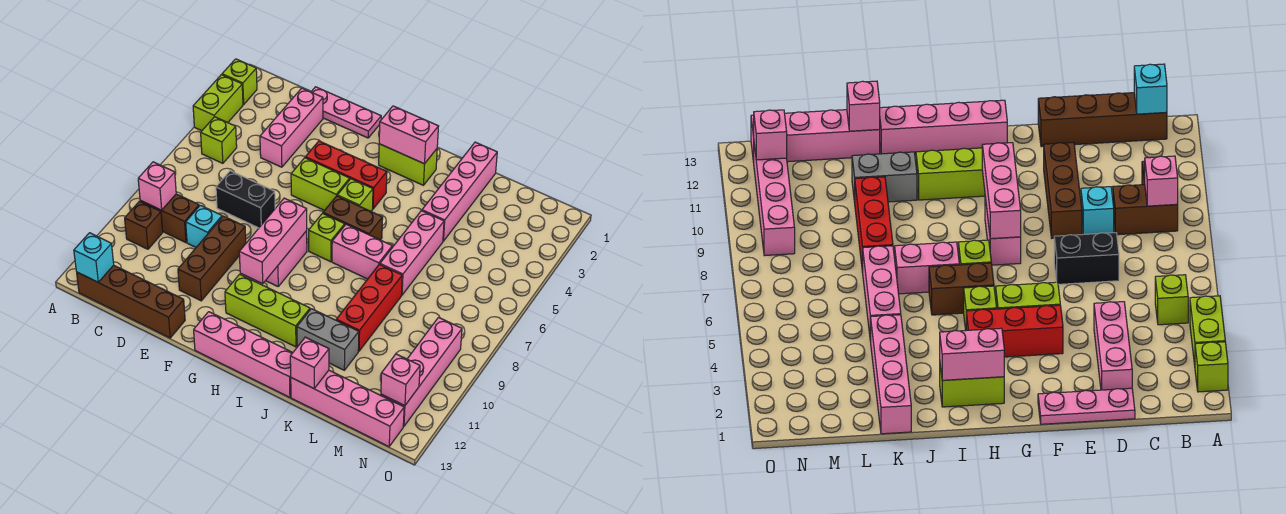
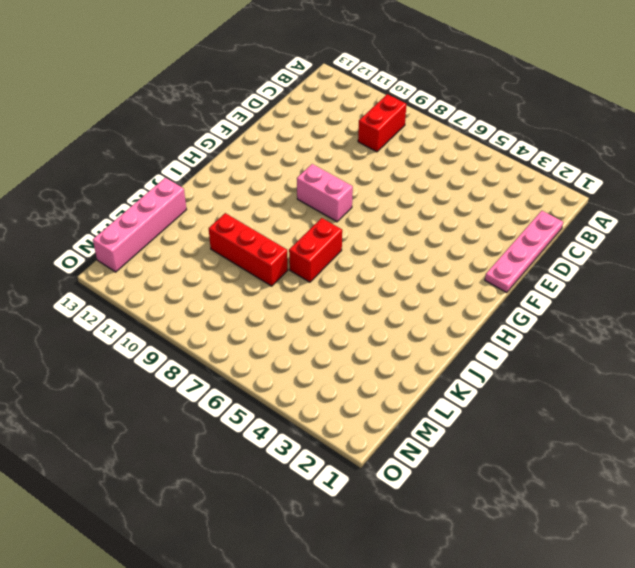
red brick B9:C9 level 1 -> brown brick B9:C9 level 1
pink plate C1:F1 level 1 -> pink plate D1:F1 level 1
red brick I7:J7 level 1 -> pink brick I7:J7 level 1
none -> lime brick A2 level 1
none -> lime brick A3:A4 level 1
none -> lime brick B5 level 1
none -> brown brick B10 level 1

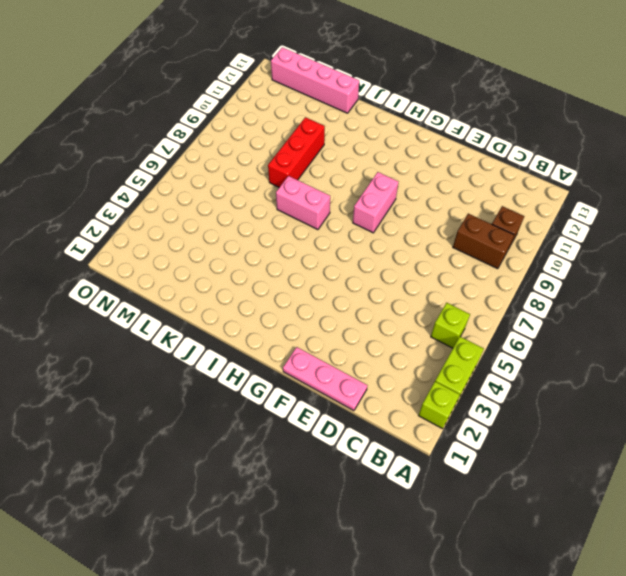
none -> brown brick B13:E13 level 1
none -> pink brick D2:D4 level 1
none -> black brick D7:E7 level 1
none -> cyan brick D9 level 1

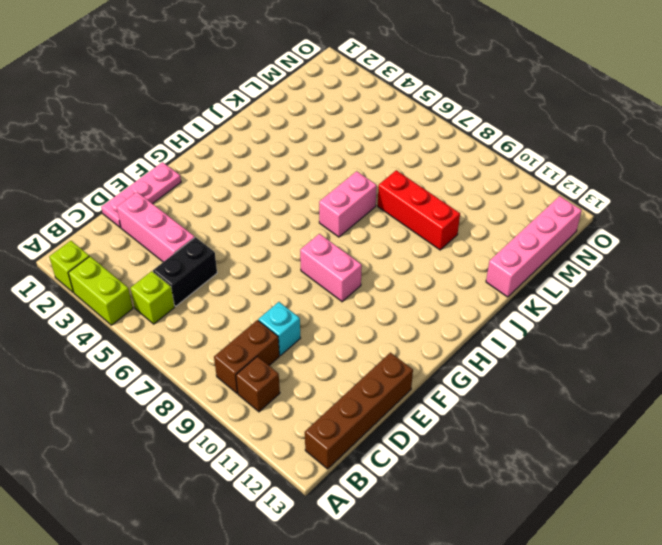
black brick C5:D5 level 1 -> black brick D7:E7 level 1
none -> brown brick E9:E11 level 1
none -> red brick F4:H4 level 1
none -> lime brick F5:G5 level 1
none -> lime brick G11:I11 level 1

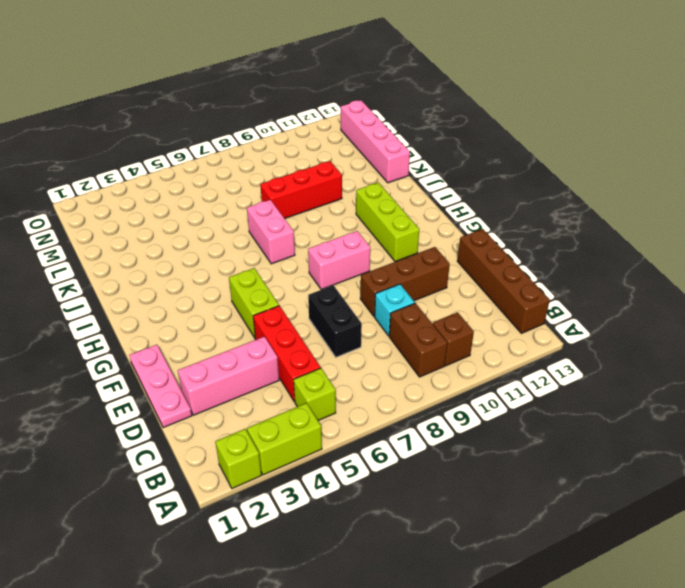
red brick C5:E5 level 1 -> red brick F4:H4 level 1
none -> pink brick G13:J13 level 1
none -> lime brick H2:I2 level 1
none -> lime brick H5 level 1
none -> brown brick H6:I6 level 1

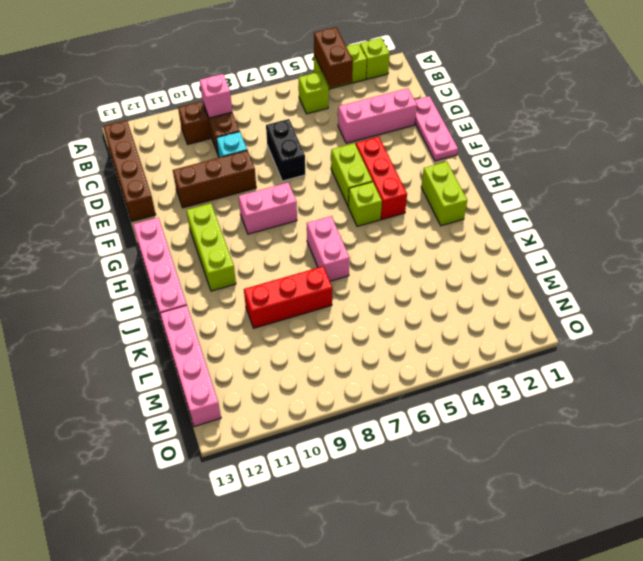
brown brick A4:B4 level 2 -> brown brick H6:I6 level 1
none -> lime brick H7 level 1
none -> grey brick J11:K11 level 1
none -> pink brick K1:K4 level 1
none -> pink brick K5:K7 level 1

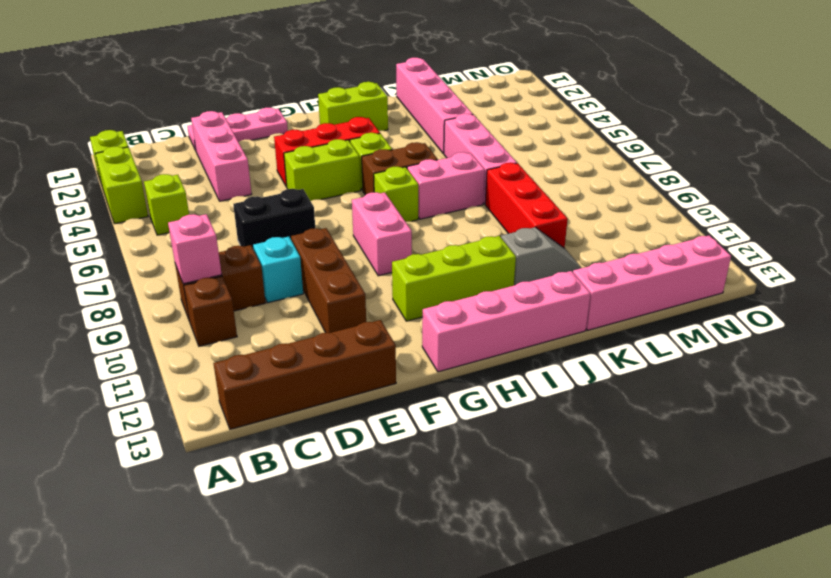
grey slope J11:K11 level 1 top J -> grey brick J11:K11 level 1
none -> pink brick N9:N12 level 1
none -> cyan brick B13 level 2
none -> pink brick G8:G10 level 2
none -> pink brick H2:I2 level 2

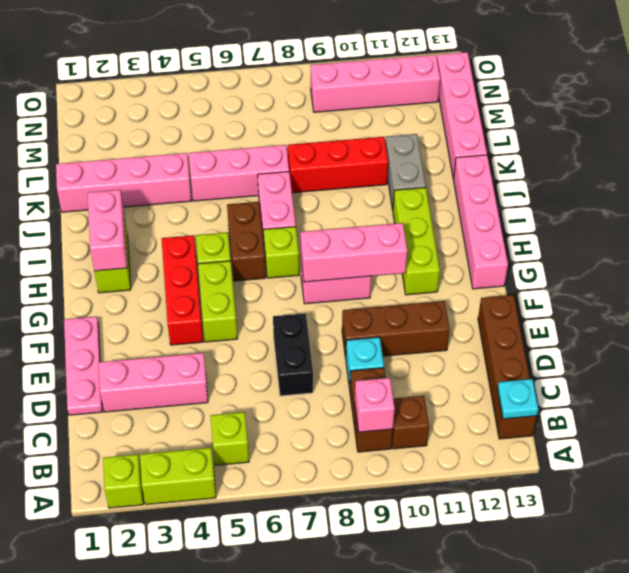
cyan plate B13 level 2 -> cyan brick B13 level 2
none -> pink brick K13 level 2
none -> pink brick N12 level 2

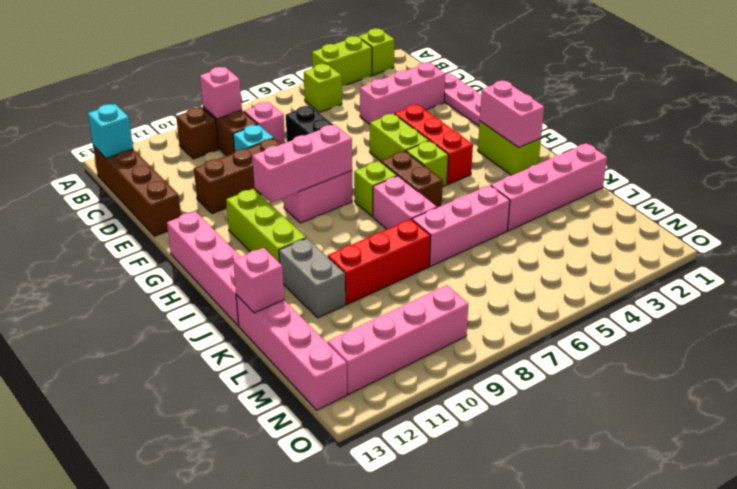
pink brick C8 level 1 -> pink brick N12 level 2

